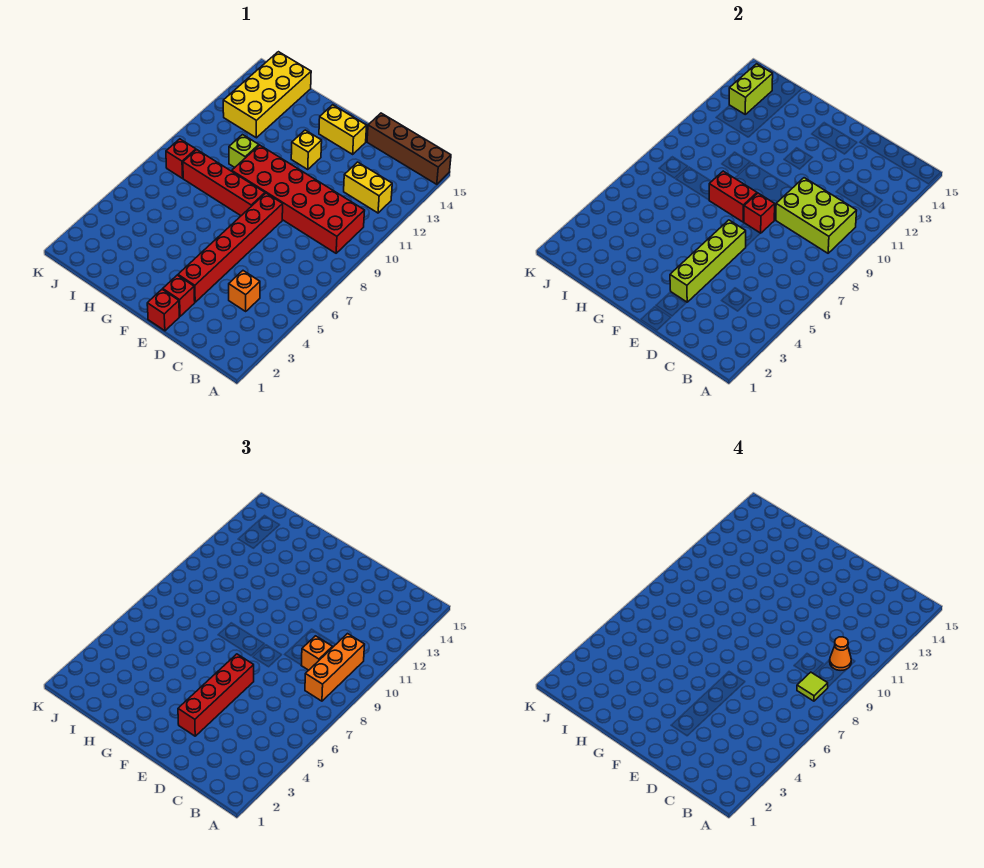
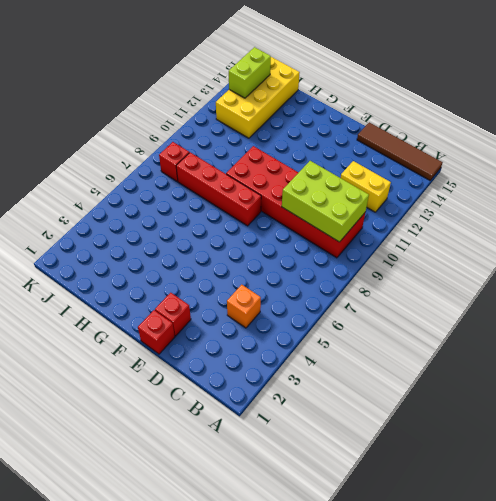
brown tile A15:D15 level 1 -> brown brick A15:D15 level 1
none -> red brick E3:E8 level 1
none -> yellow brick E14:F14 level 1
none -> yellow brick F12 level 1

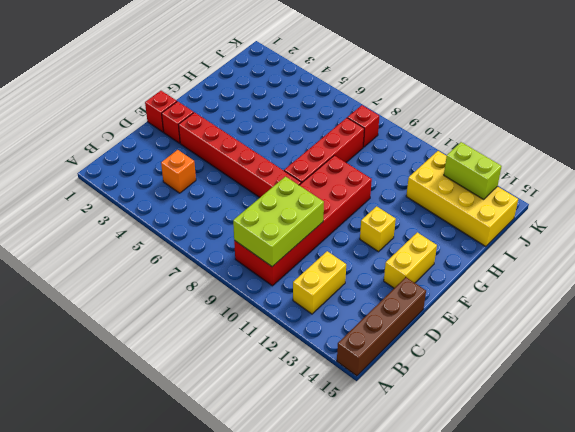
none -> lime brick H10 level 1
none -> lime brick E3:E6 level 2
none -> red brick E8 level 2

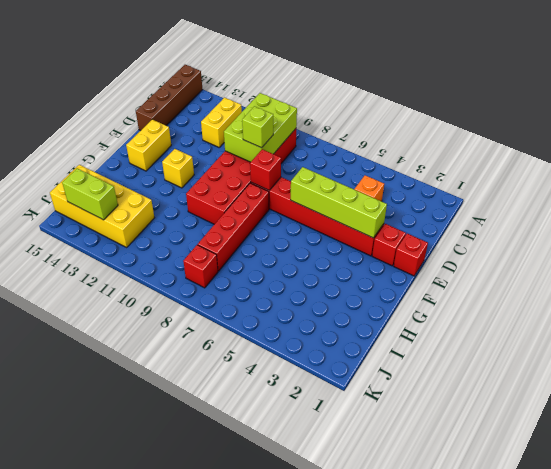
lime brick D9 level 3 -> lime brick H10 level 1
none -> red brick F8:G8 level 2
none -> orange brick B8:B10 level 3
none -> orange brick C9 level 3

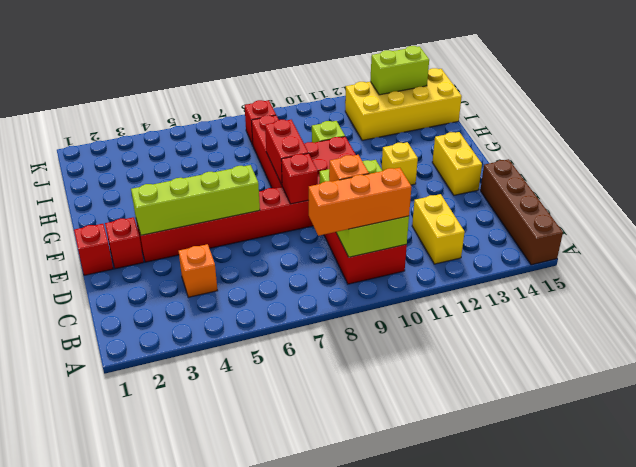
none -> red brick E3:E6 level 3
none -> lime tile B8 level 4
none -> orange cone B10 level 4

